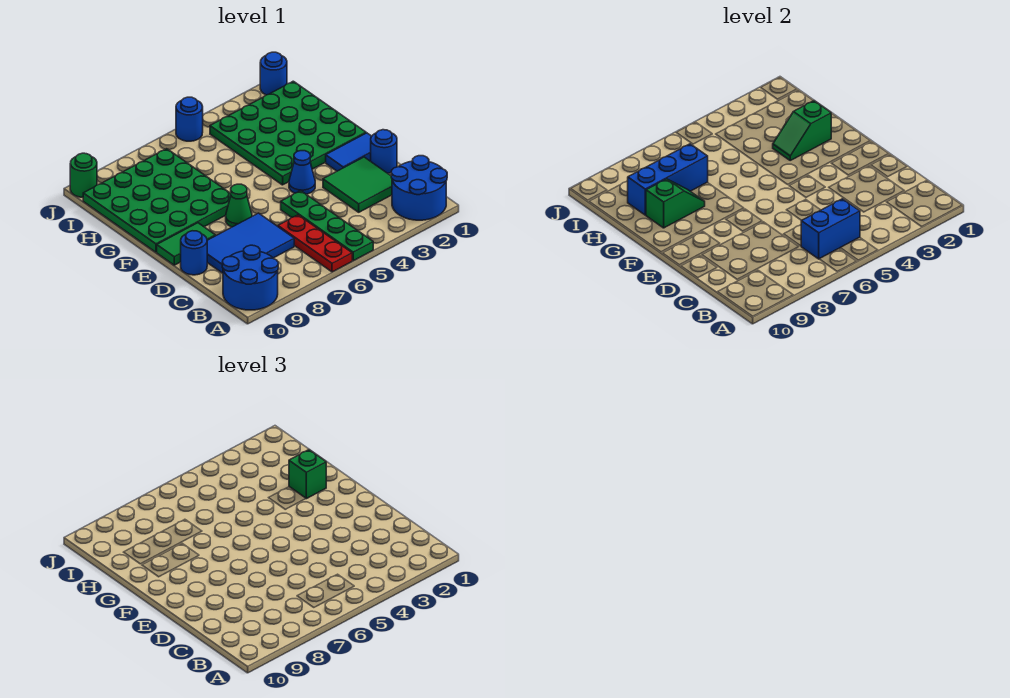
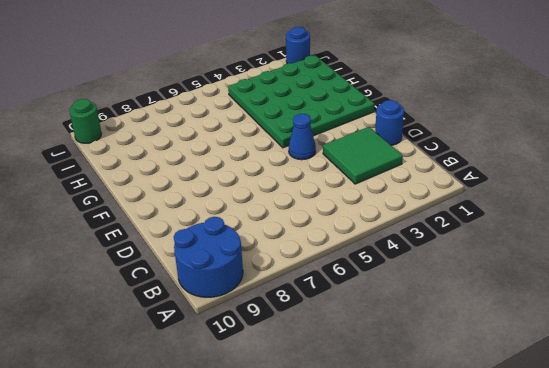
none -> blue round brick A1:B2 level 1
none -> green plate A5:D5 level 1
none -> red plate A6:C6 level 1

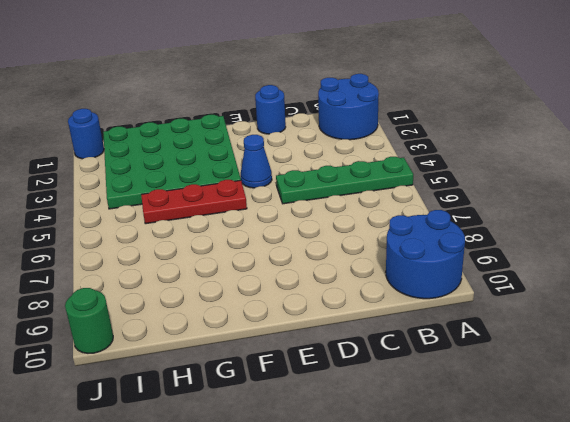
red plate F5:H5 level 1 -> red plate A6:C6 level 1
none -> green tile C2:D3 level 1
none -> blue tile C7:D9 level 1
none -> blue round brick D10 level 1

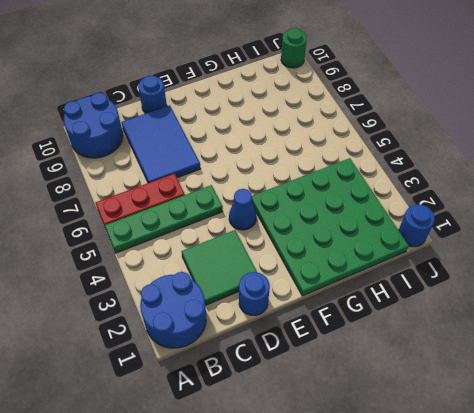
none -> blue tile E1:E2 level 1
none -> green cone E7 level 1
none -> green tile E9:E10 level 1

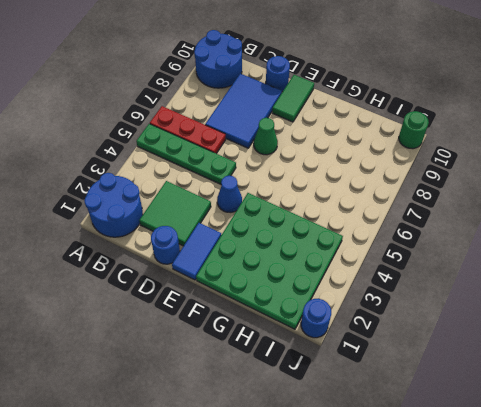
none -> green plate F7:I10 level 1
none -> blue round brick J5 level 1
none -> blue brick B5:B6 level 2

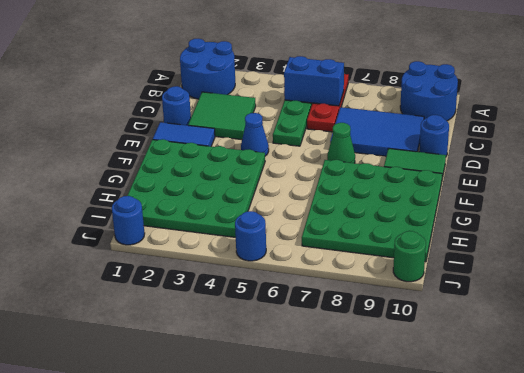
none -> green slope G2:G3 level 2 top 2
none -> green slope G8:G9 level 2 top 9
none -> blue brick H7:H9 level 2

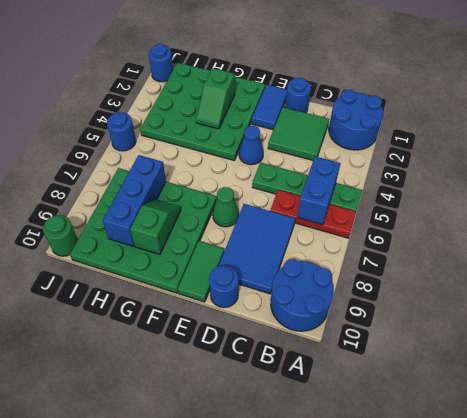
none -> green brick G2 level 3

